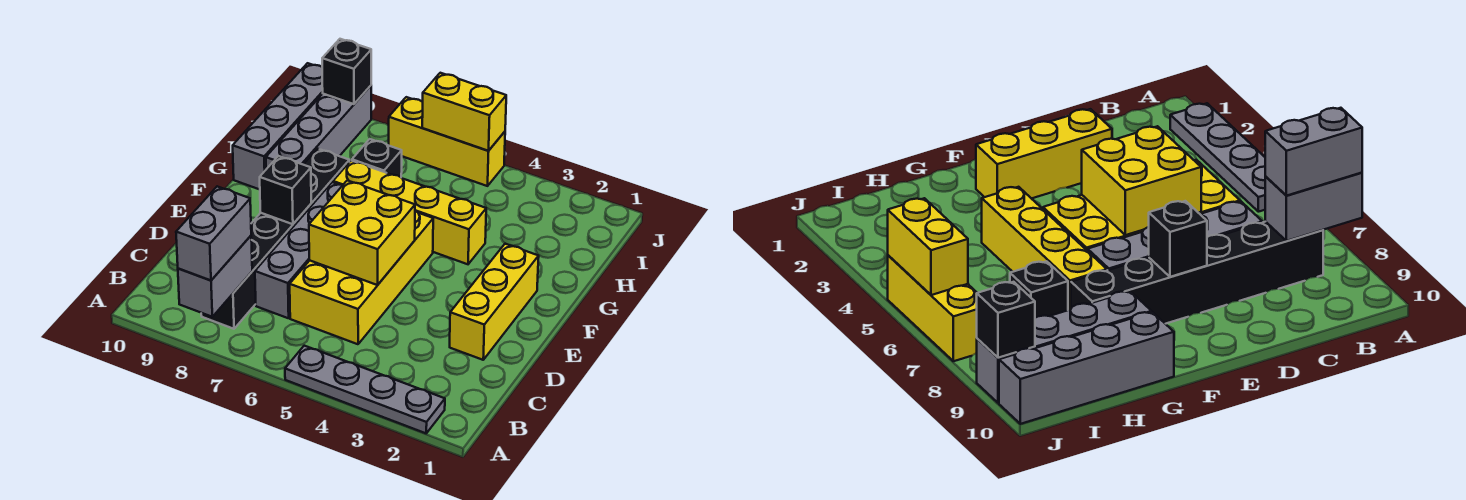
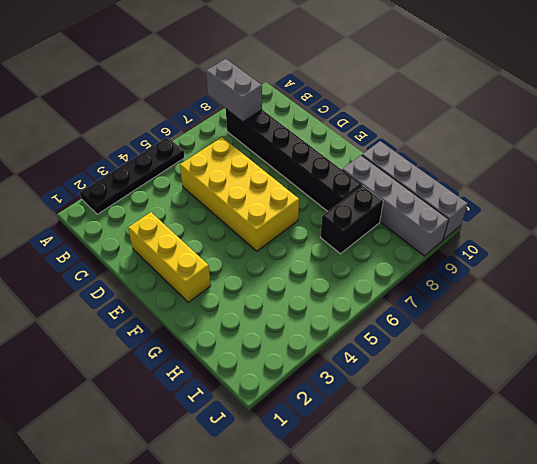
black plate A2:A5 level 1 -> grey plate A2:A5 level 1
black brick H7:H8 level 1 -> black brick H7 level 1
none -> grey brick C7:F7 level 1
none -> yellow brick G4:G7 level 1
none -> yellow brick J5:J7 level 1

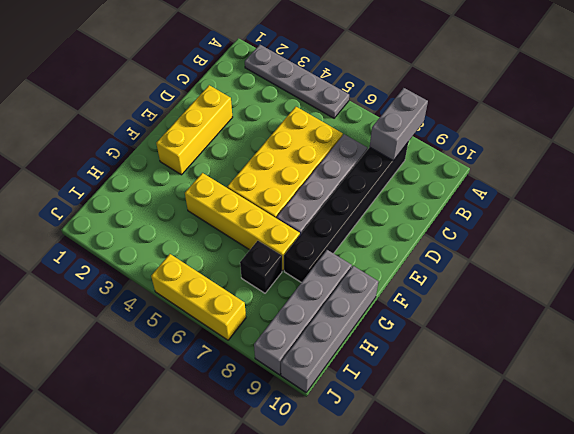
none -> yellow brick D5:E6 level 2
none -> black brick E8 level 2
none -> yellow brick J5:J6 level 2

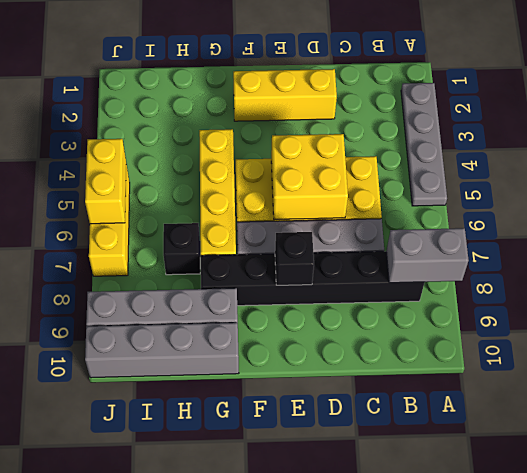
none -> black brick J9 level 2
none -> grey brick A8:B8 level 3

